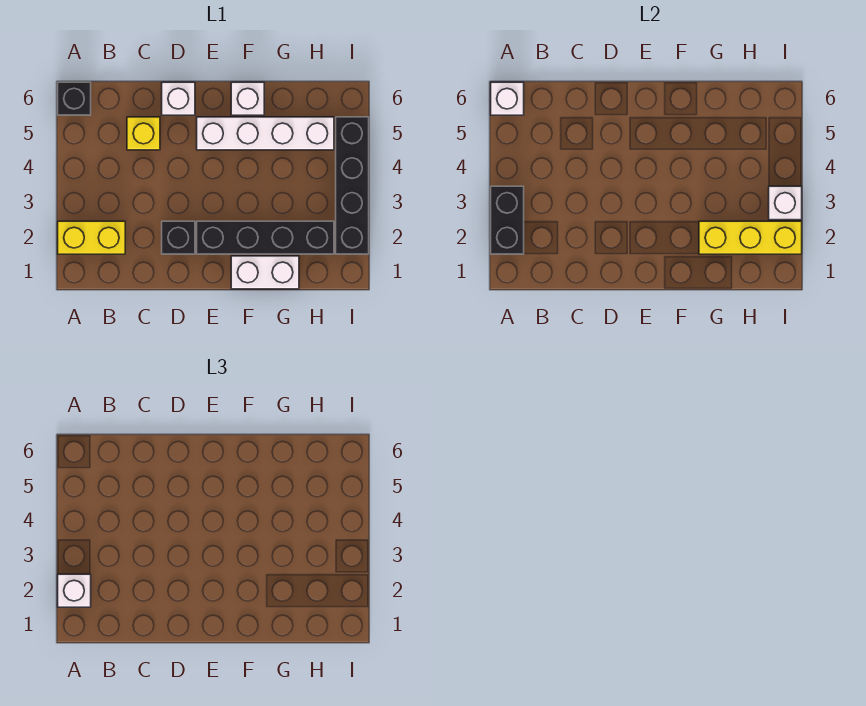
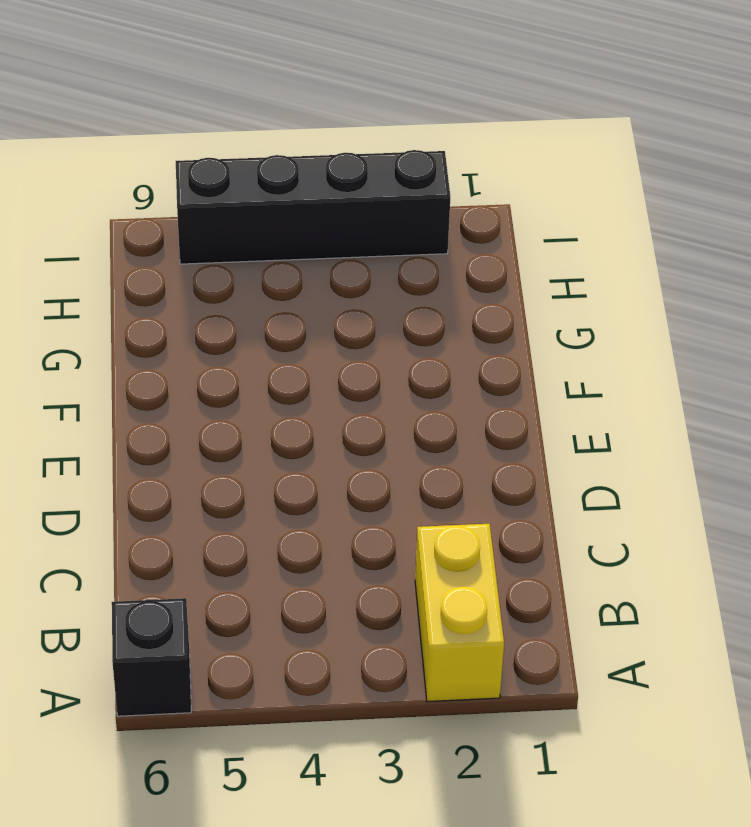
none -> yellow brick C5 level 1
none -> black brick D2 level 1
none -> white brick D6 level 1

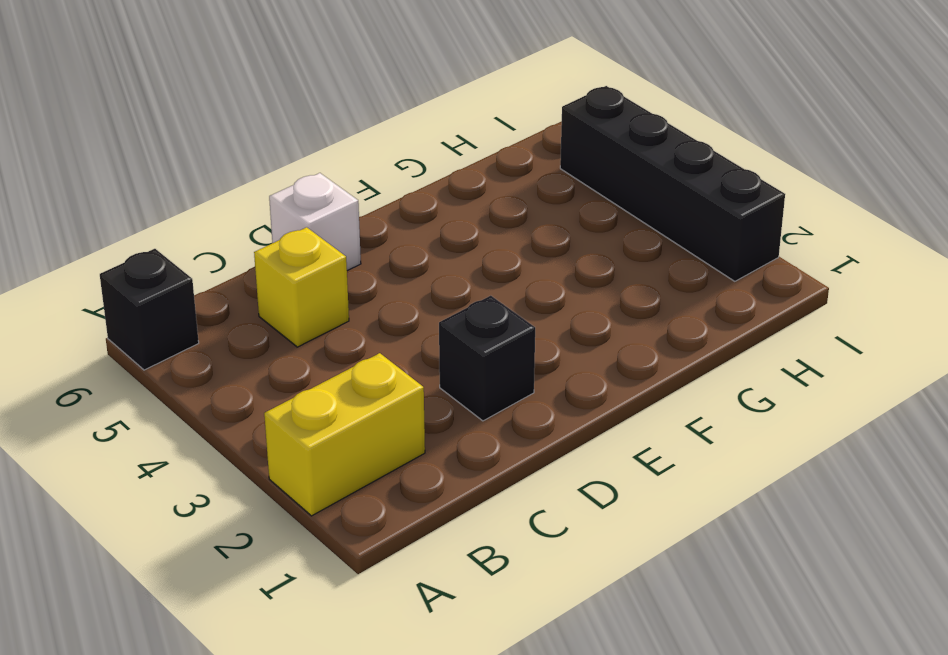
none -> black brick E2:H2 level 1
none -> white brick E5:H5 level 1
none -> white brick F1:G1 level 1

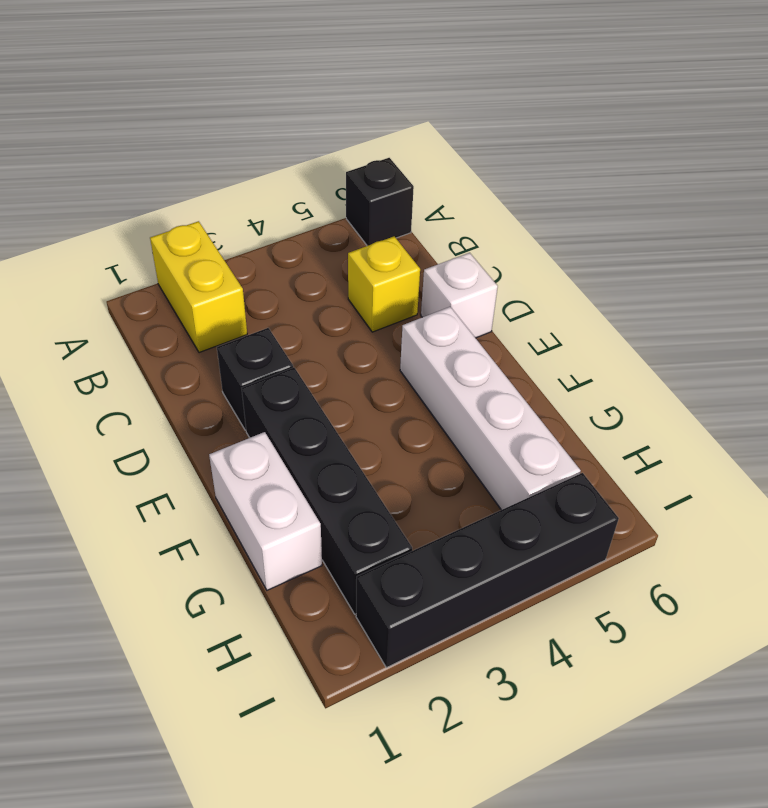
none -> white brick F6 level 1
none -> black brick A2:A3 level 2
none -> white brick A6 level 2

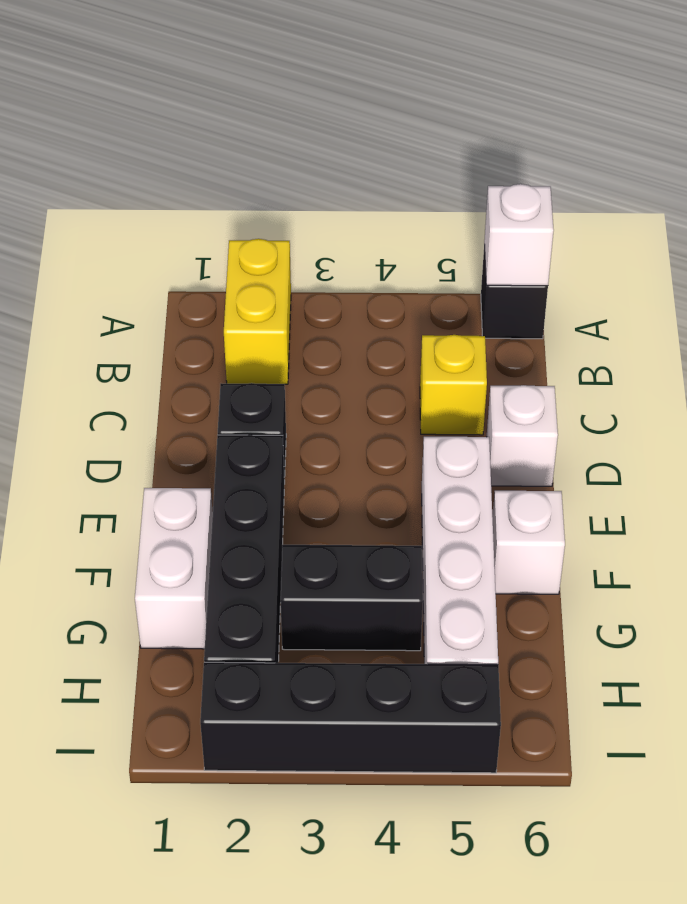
black brick G3:G4 level 1 -> black brick A2:A3 level 2
none -> yellow brick G2:I2 level 2
none -> white brick I3 level 2
none -> white brick A2 level 3

